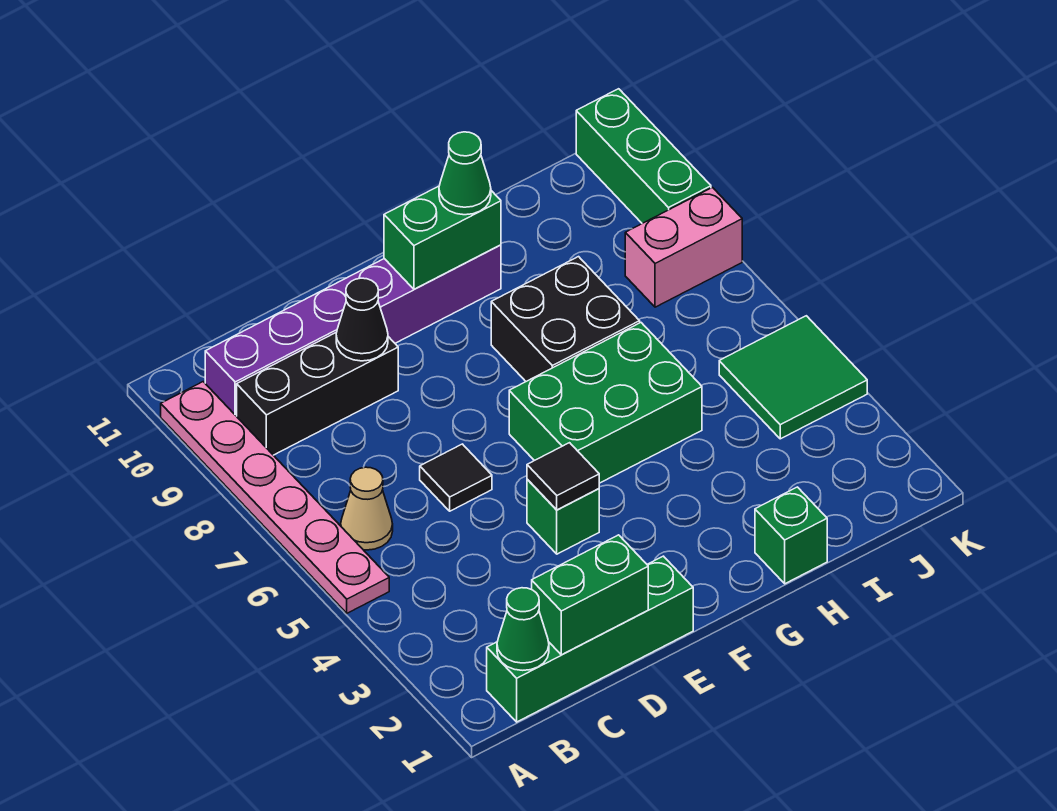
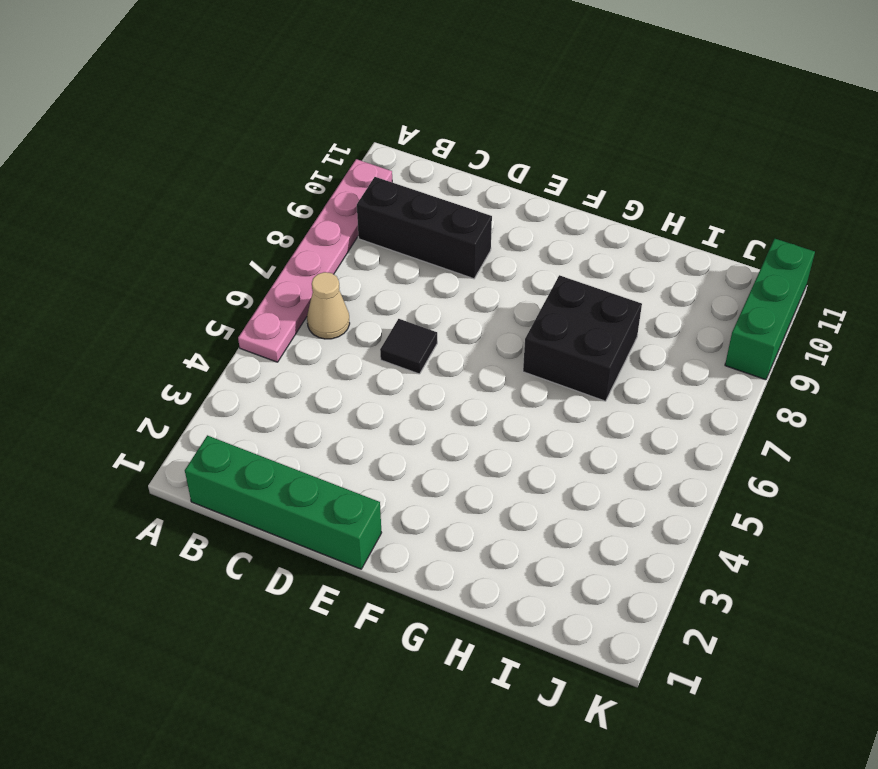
none -> purple brick B10:G10 level 1
none -> green brick E4 level 1
none -> green brick F5:H6 level 1

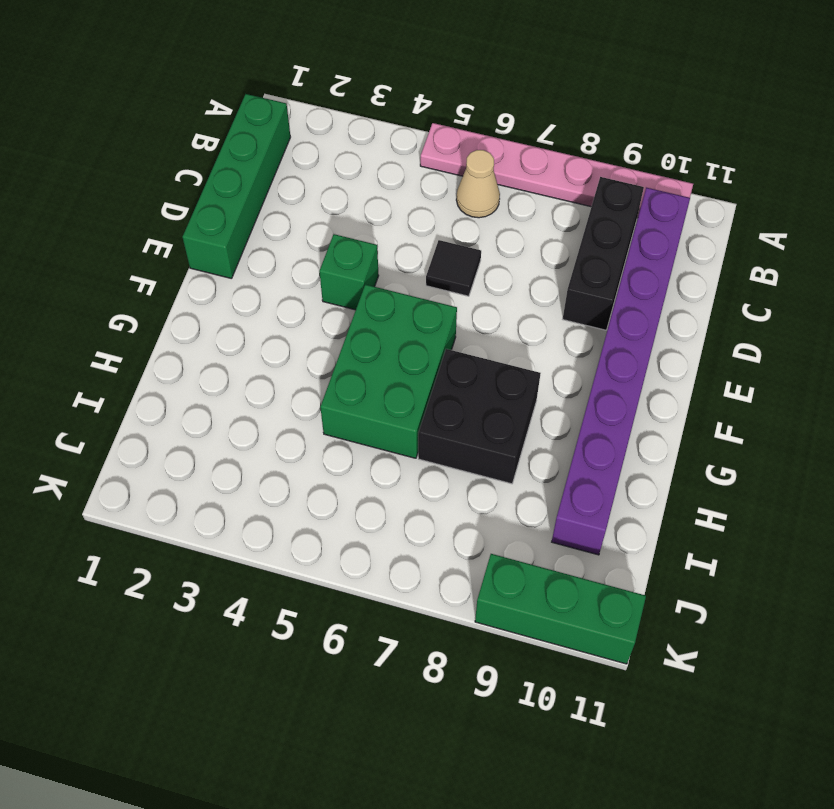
purple brick B10:I10 level 1 -> purple brick B10:G10 level 1
none -> green brick H1 level 1
none -> green tile J4:K5 level 1
none -> pink brick J8:K8 level 1

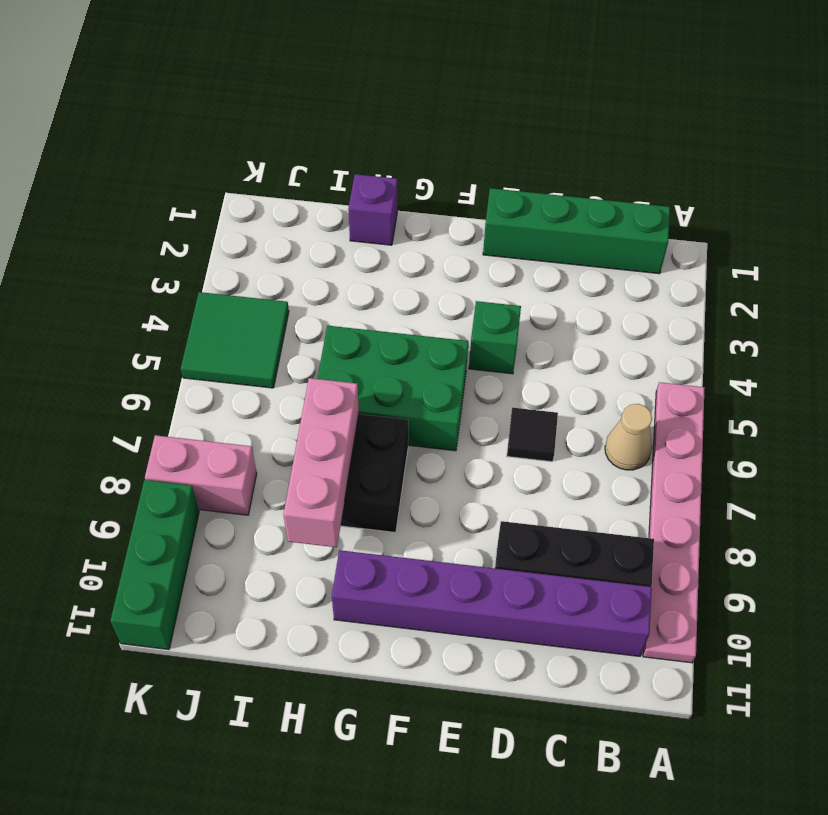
purple brick H1 level 1 -> green brick H1 level 1
pink brick H7:H9 level 2 -> none
none -> green cone B1 level 2
none -> green brick C1:D1 level 2
none -> black cone D9 level 2

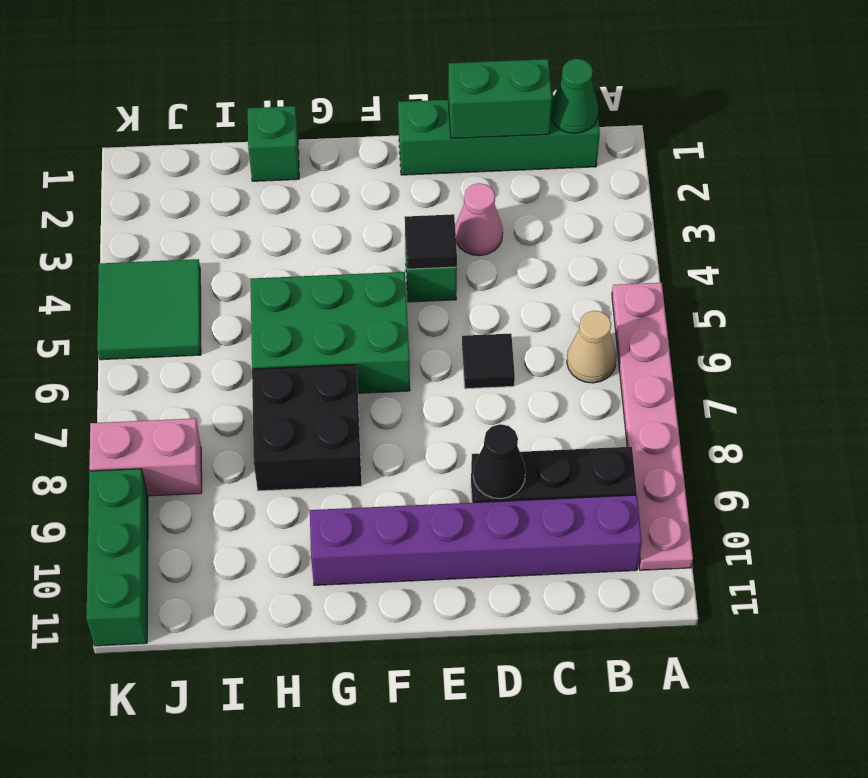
pink cone D3 level 1 -> none
none -> green brick F10:G10 level 2
none -> green cone G10 level 3

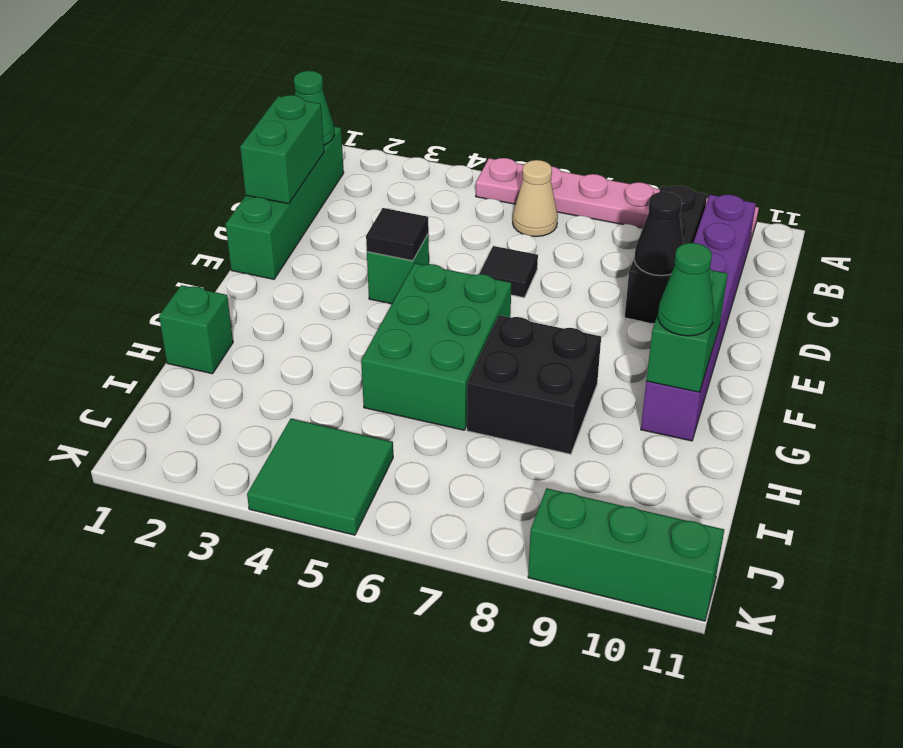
none -> pink brick J8:K8 level 1

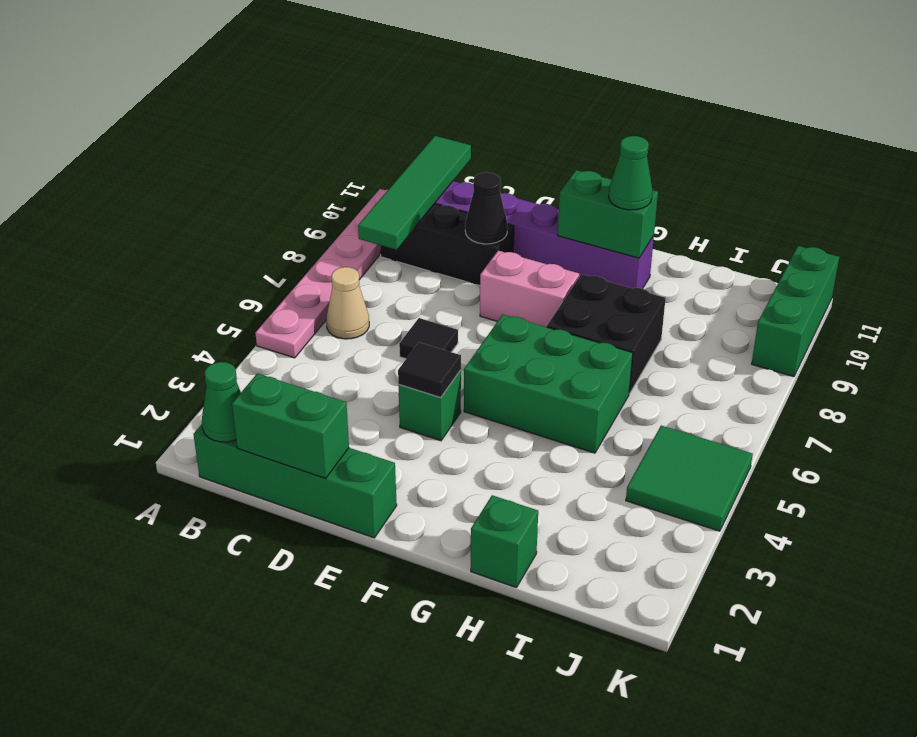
green tile B8:B11 level 2 -> none
pink brick E8:F8 level 1 -> pink brick J8:K8 level 1

